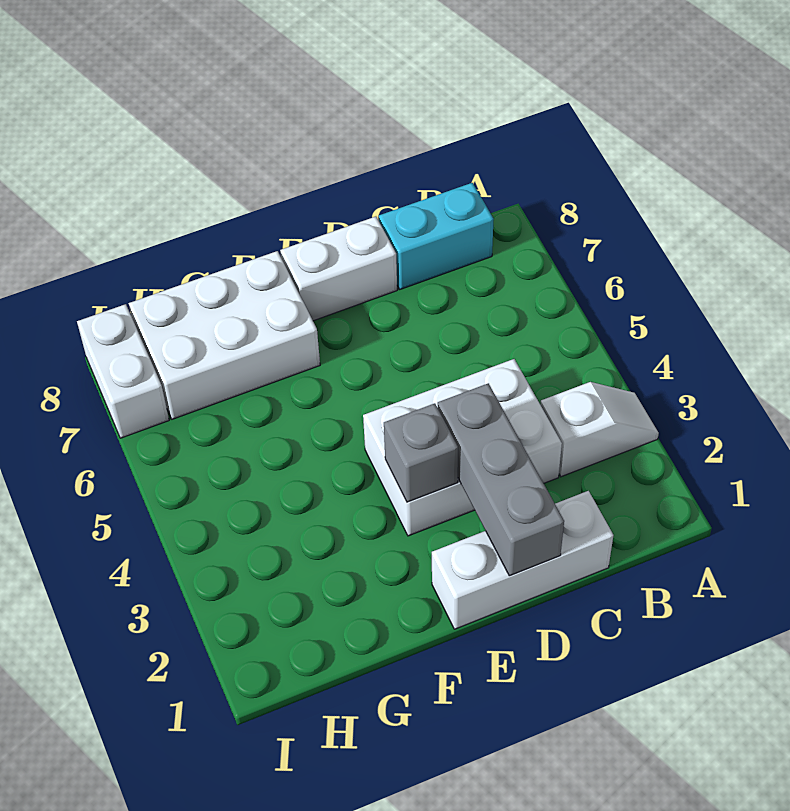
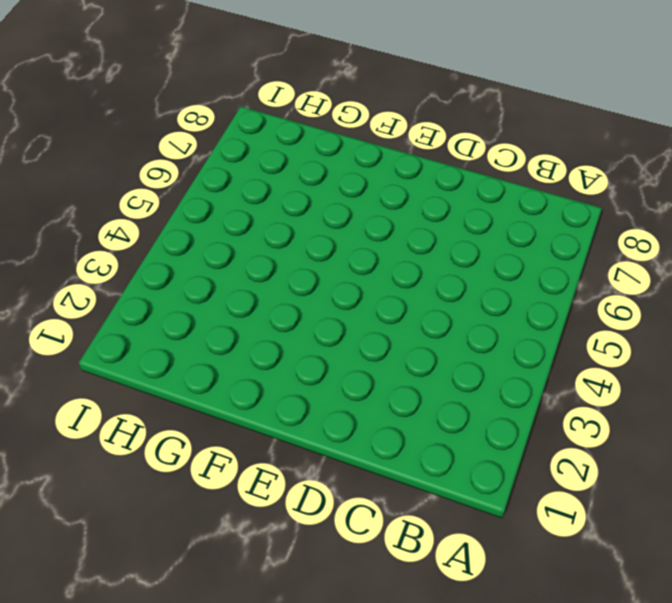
none -> white slope A3:B3 level 1 top B
none -> cyan brick B8:C8 level 1

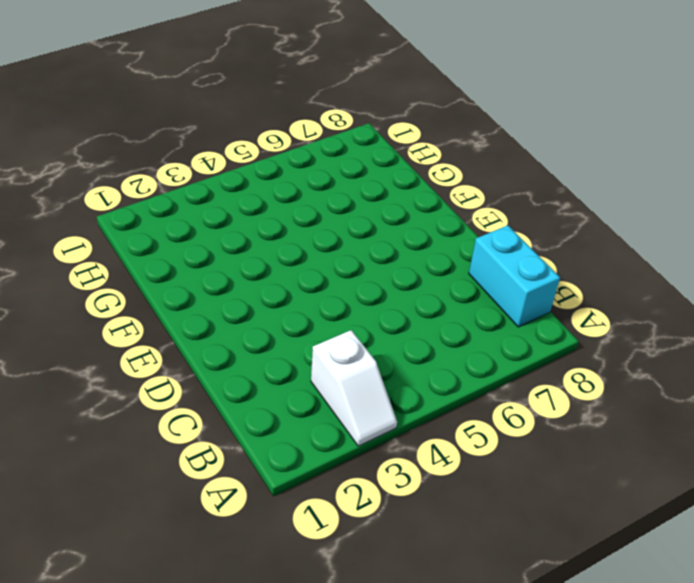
none -> white brick C1:E1 level 1
none -> white brick C3:E4 level 1

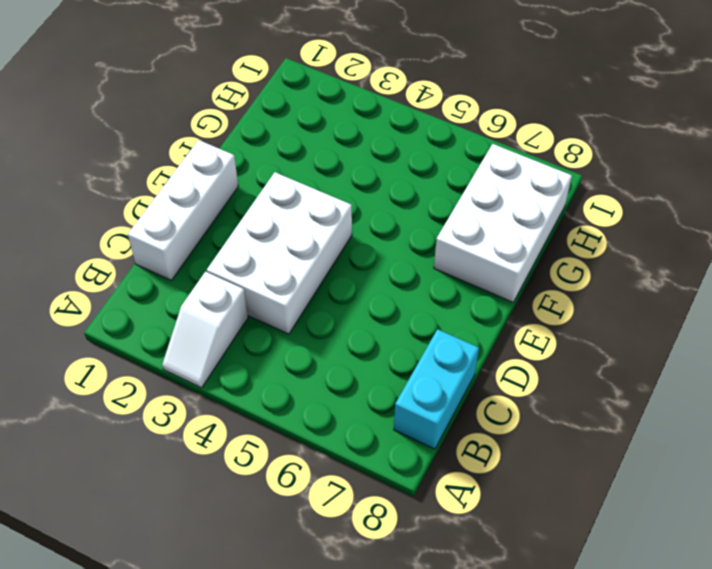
none -> white brick D8:E8 level 1
none -> white brick I7:I8 level 1

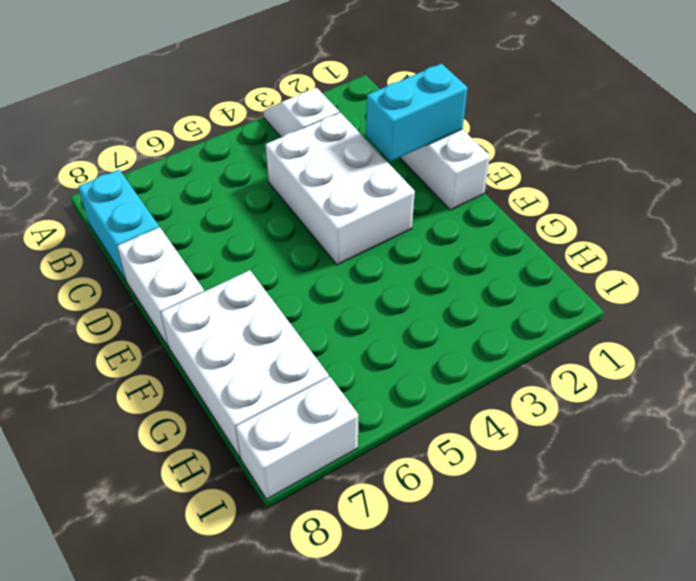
cyan brick D1:D2 level 2 -> grey brick D1:D3 level 2
none -> grey brick E3 level 2

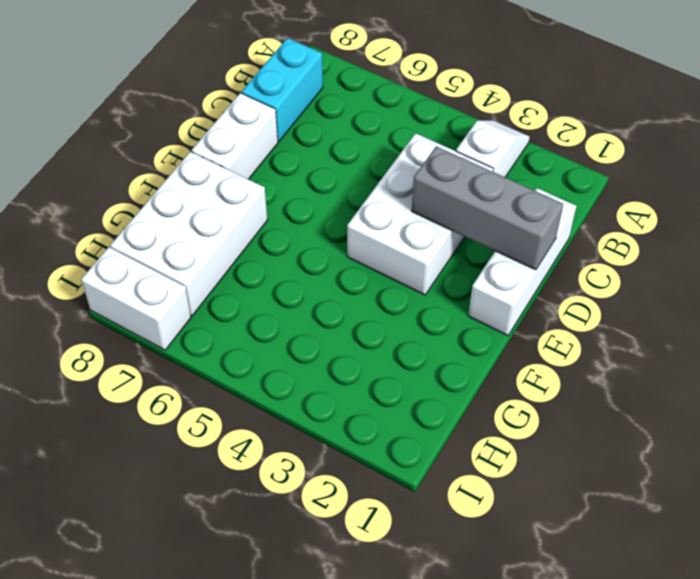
none -> grey brick E3 level 2

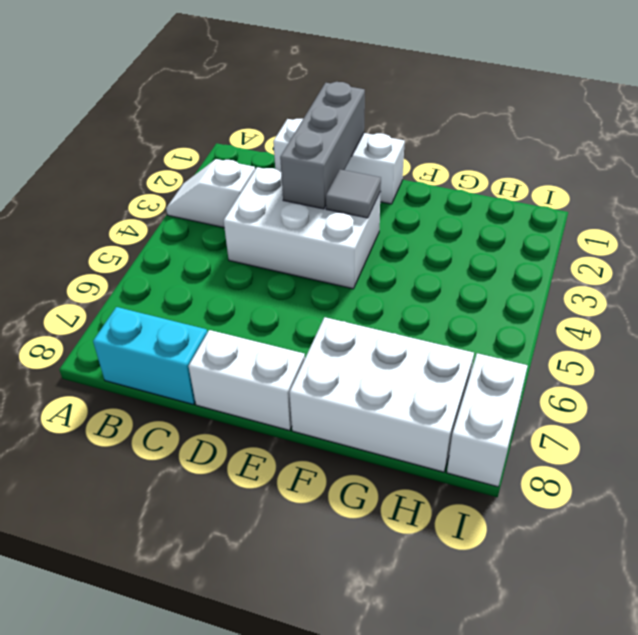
grey tile E3 level 2 -> grey brick E3 level 2

